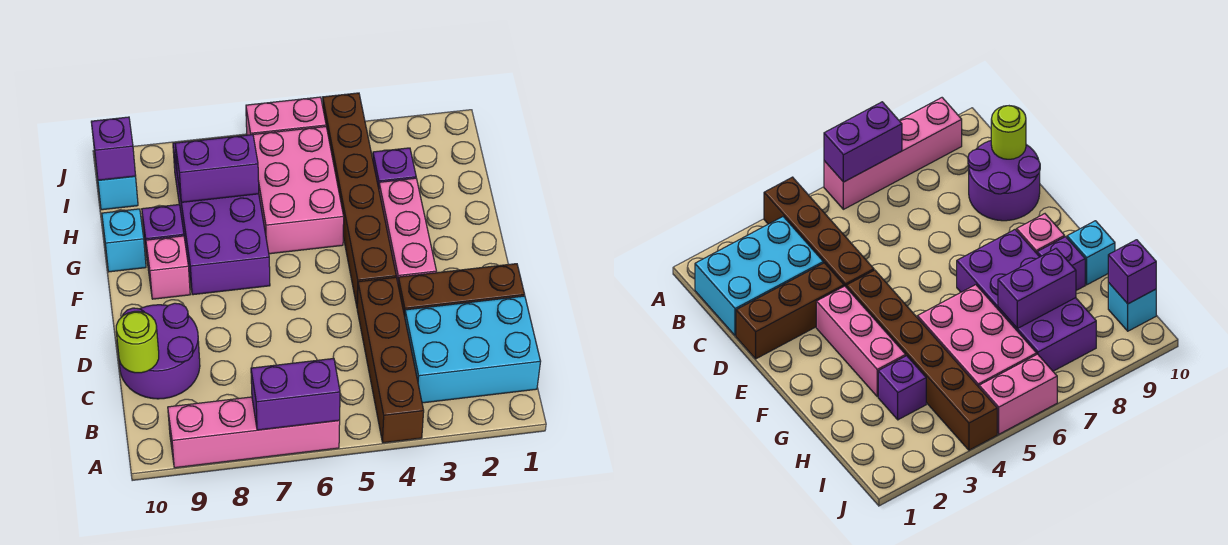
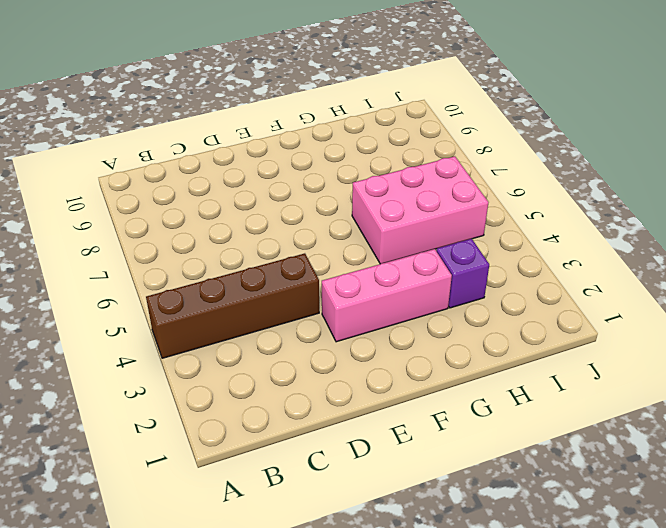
none -> pink brick A6:A9 level 1
none -> cyan brick B1:C3 level 1
none -> purple round brick C9:D10 level 1

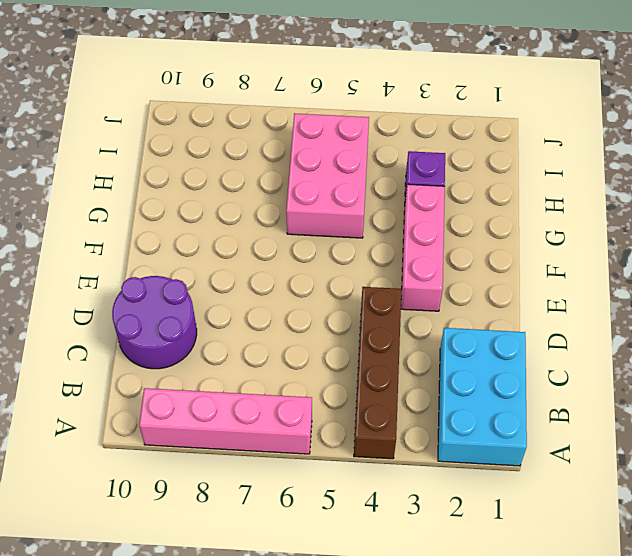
cyan brick A1:C2 level 1 -> cyan brick B1:C3 level 1
none -> brown brick D1:D3 level 1
none -> brown brick E4:J4 level 1
none -> purple brick F7:I8 level 1

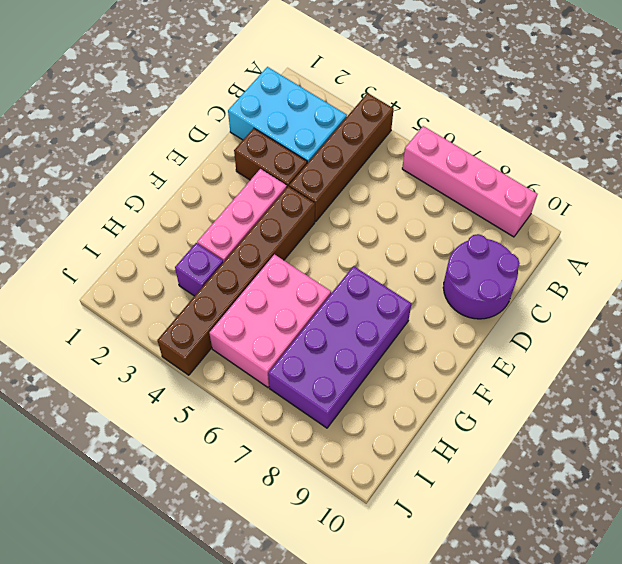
brown brick D2:D3 level 1 -> brown brick D1:D3 level 1
none -> pink brick F9 level 1
none -> purple brick G9 level 1
none -> cyan brick G10 level 1

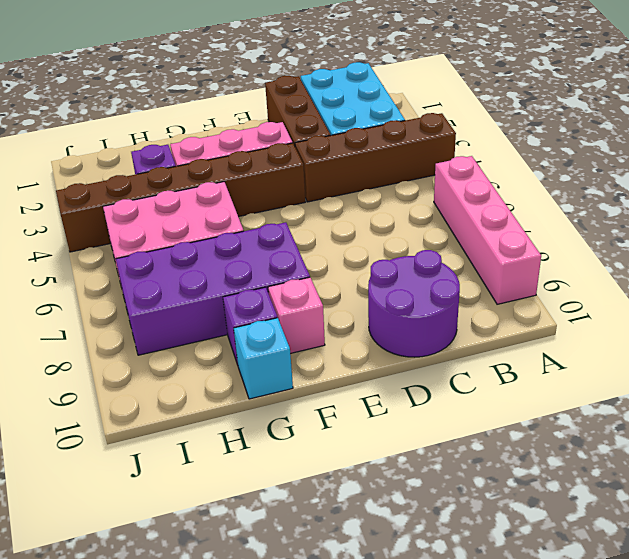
none -> cyan brick I10 level 1
none -> pink brick J5:J6 level 1
none -> purple brick A6:A7 level 2

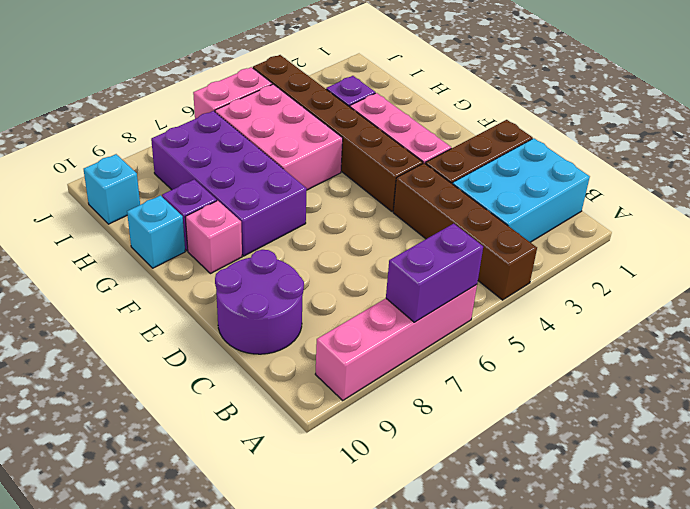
none -> lime round brick C10 level 2
none -> purple brick H7:H8 level 2
none -> purple brick I10 level 2

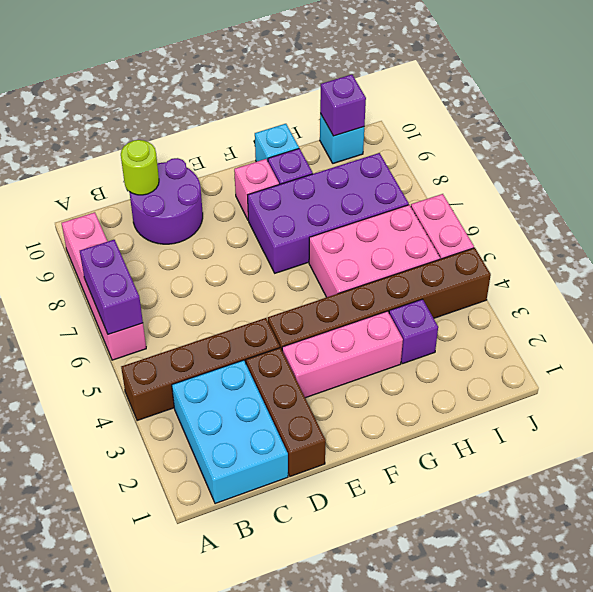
none -> purple brick H7:H8 level 2

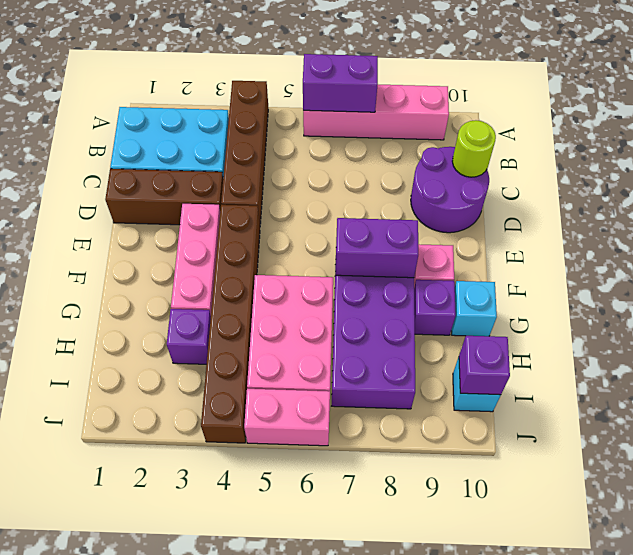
purple brick F7:F8 level 2 -> purple brick H7:H8 level 2

